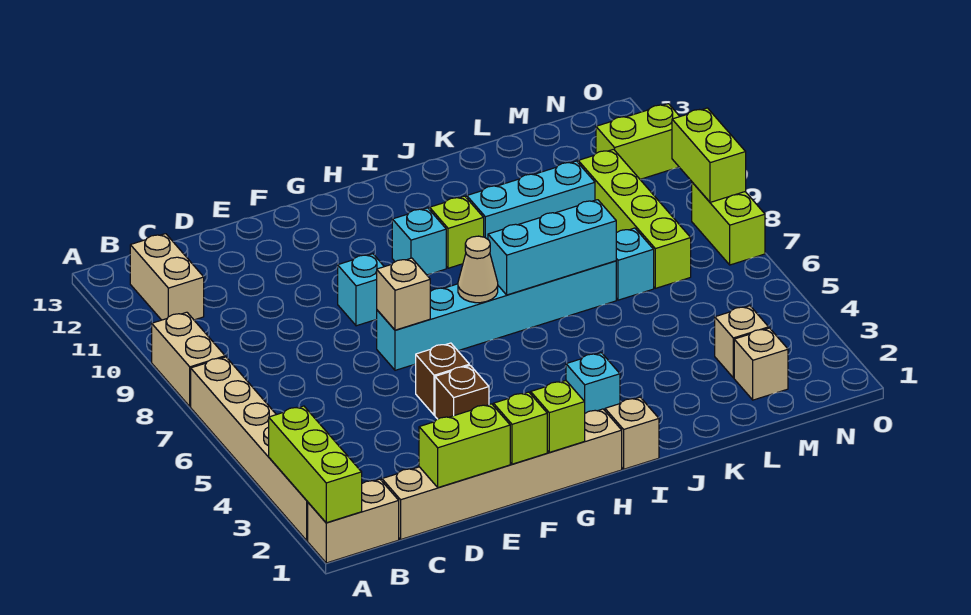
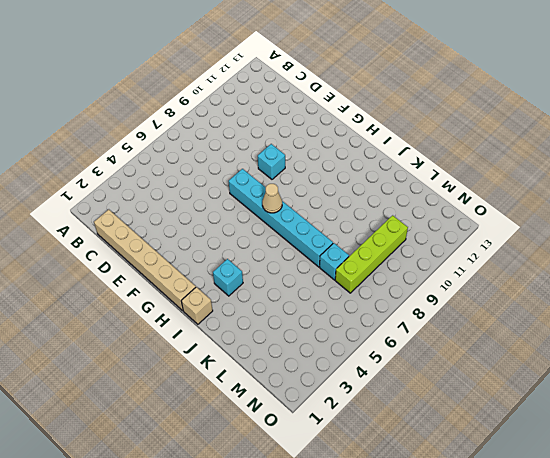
none -> tan brick A1:B1 level 1
none -> tan brick A2:A7 level 1
none -> tan brick A8:A9 level 1

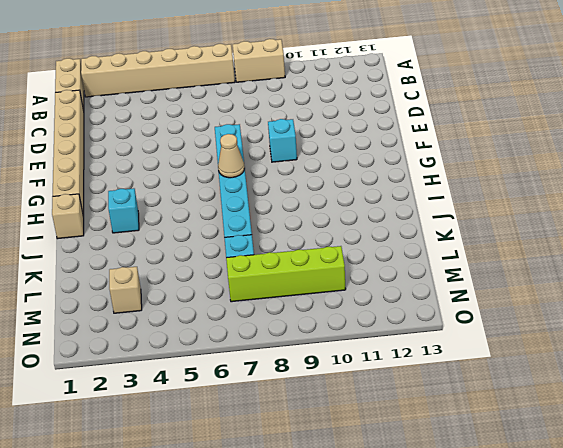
none -> tan brick B11:B12 level 1
none -> brown brick F4 level 1
none -> brown brick F5 level 1

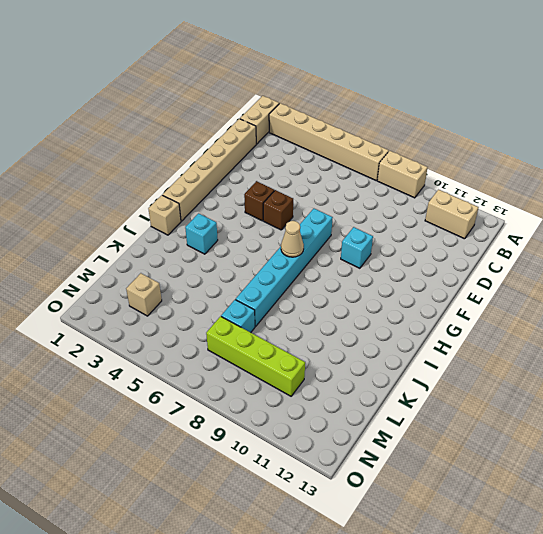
none -> cyan brick H10 level 1
none -> lime brick I10 level 1
none -> cyan brick J10:L10 level 1

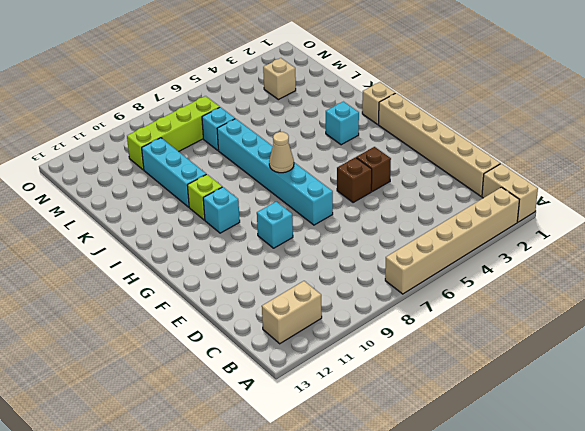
none -> tan brick A8:A9 level 1
none -> tan brick M2 level 1
none -> lime brick N11:O11 level 1

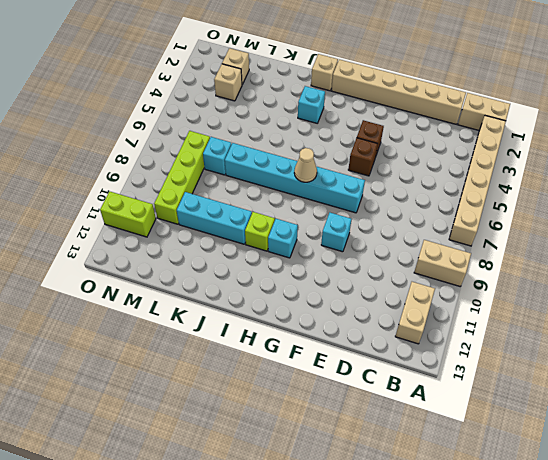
tan brick A9:B9 level 1 -> tan brick A8:A9 level 1
none -> lime brick O7:O8 level 1
none -> lime brick A1:A3 level 2
none -> lime brick D1:E1 level 2

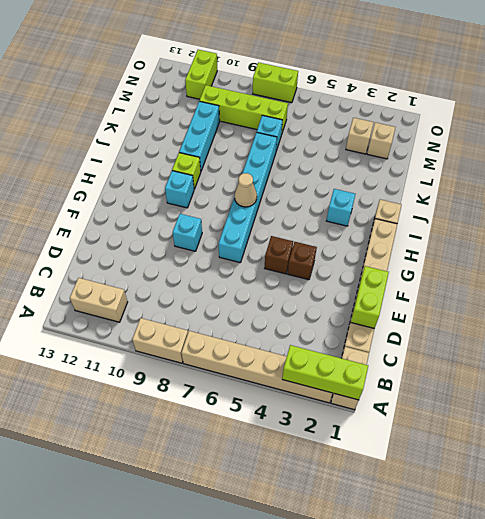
none -> lime brick F1 level 2
none -> tan brick F7 level 2
none -> lime brick G1 level 2

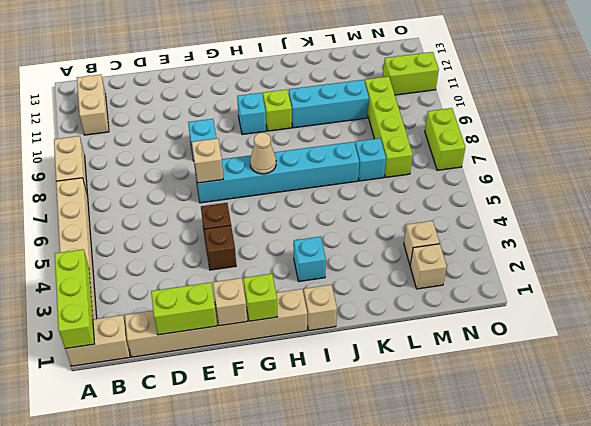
tan brick F1 level 2 -> lime brick F1 level 2
none -> cyan brick I7:K7 level 2
none -> lime brick O8:O9 level 2

